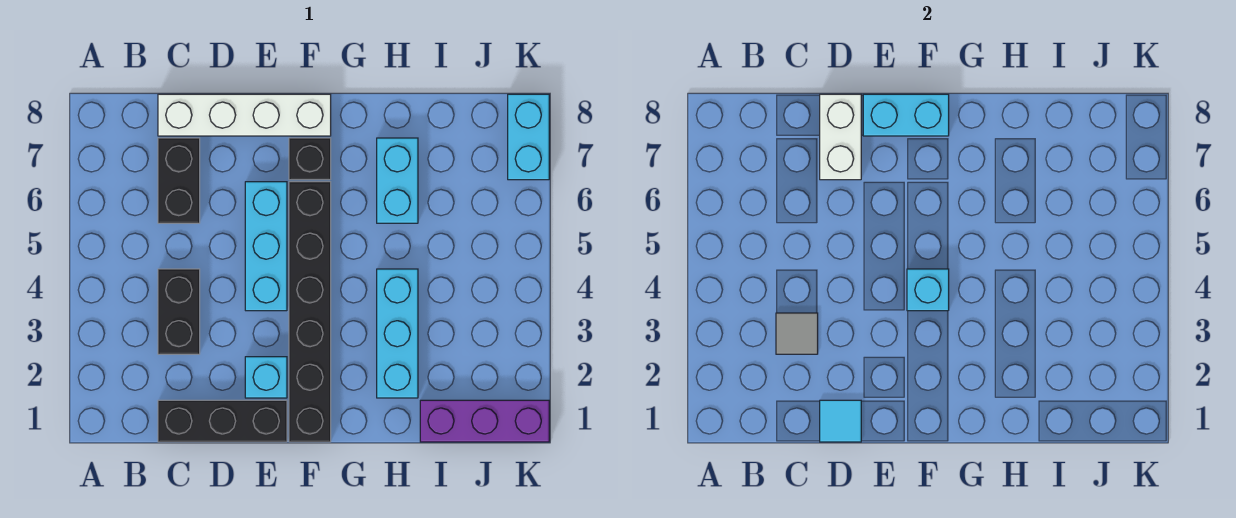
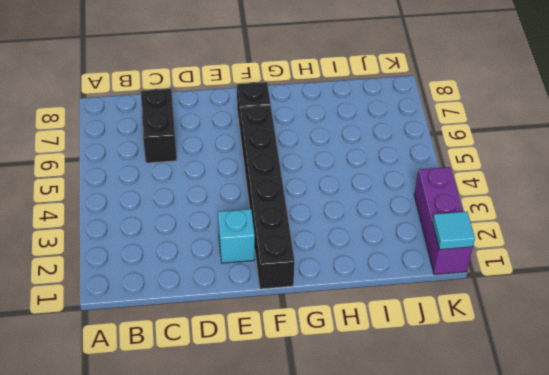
purple brick K1:K3 level 1 -> purple brick I1:K1 level 1
cyan tile K1 level 2 -> cyan tile D1 level 2
none -> black brick C1:E1 level 1
none -> black brick C3:C4 level 1
none -> white brick C8:F8 level 1

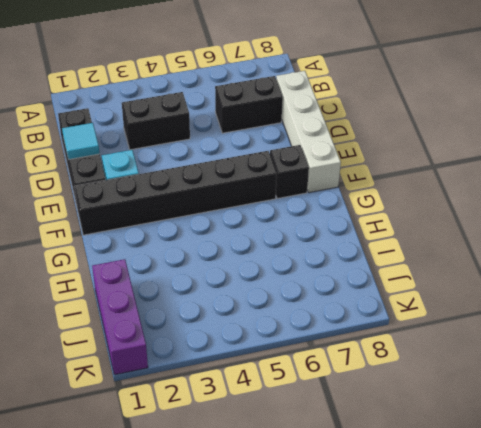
none -> cyan brick E4:E6 level 1
none -> cyan brick H2:H4 level 1
none -> cyan brick H6:H7 level 1

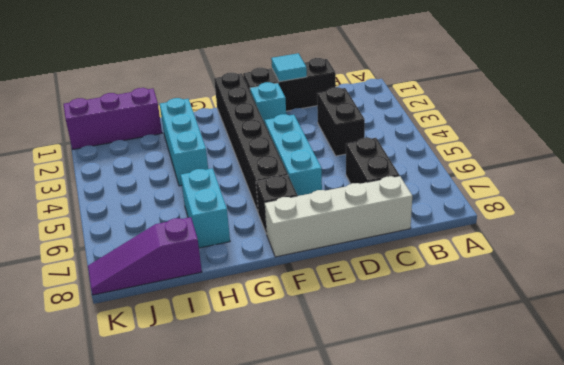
purple slope I8:K8 level 1 top I -> cyan brick K7:K8 level 1
none -> grey tile C3 level 2
none -> white brick D7:D8 level 2
none -> cyan brick E8:F8 level 2

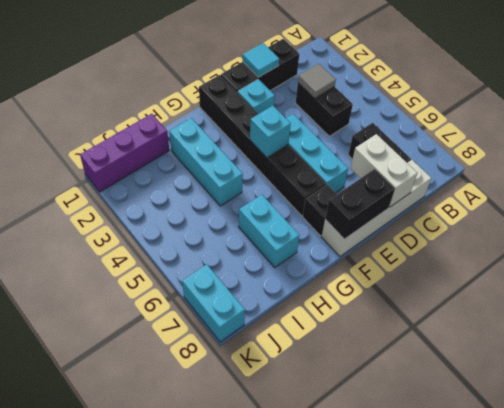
black brick E8:F8 level 2 -> cyan brick E8:F8 level 2

